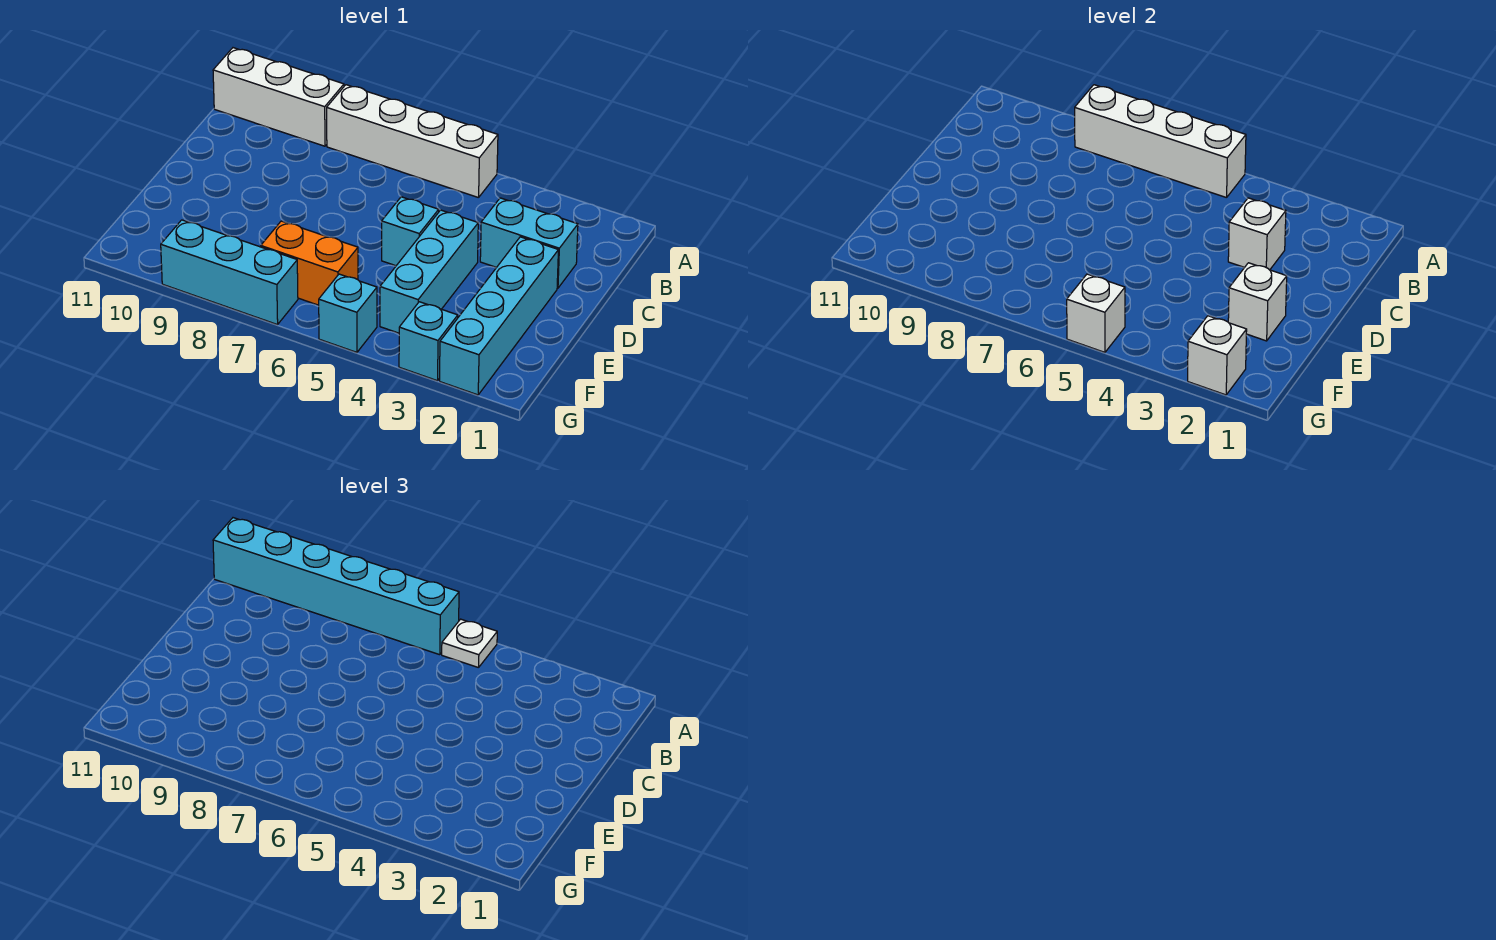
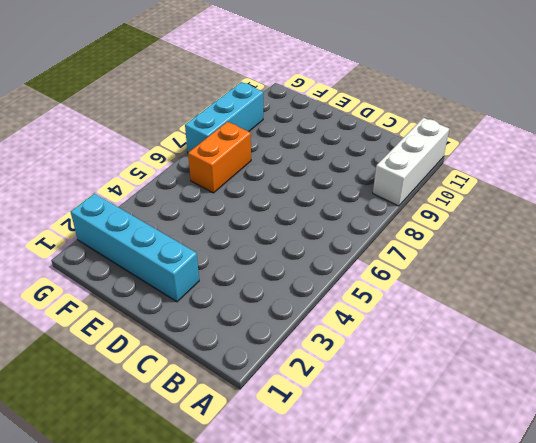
none -> white brick A5:A8 level 1
none -> cyan brick C2:C3 level 1
none -> cyan brick D4:F4 level 1

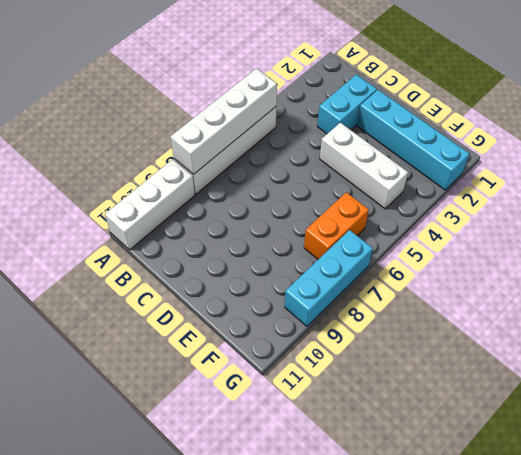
white brick D4:F4 level 1 -> cyan brick D4:F4 level 1
none -> cyan brick D5 level 1
none -> cyan brick G3 level 1
none -> cyan brick G5 level 1

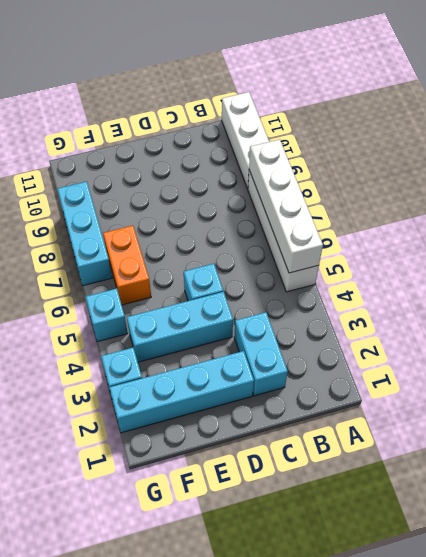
none -> white brick C3 level 2
none -> white brick E2 level 2
none -> white brick G2 level 2

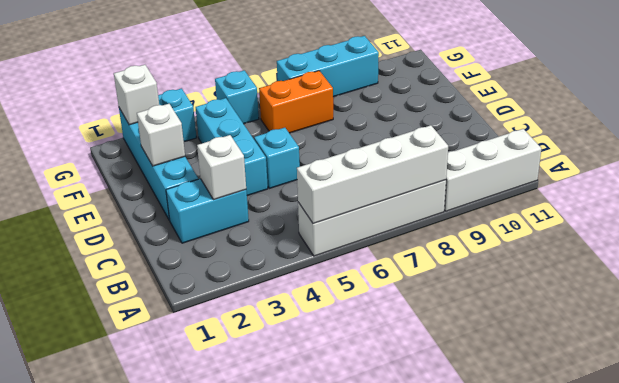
none -> white brick G5 level 2
none -> white plate A5 level 3
none -> cyan brick A6:A11 level 3

